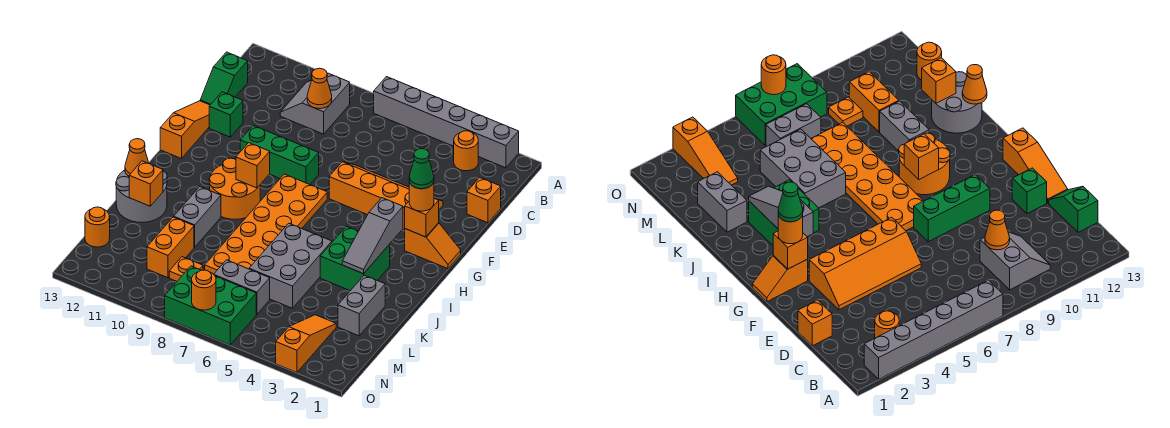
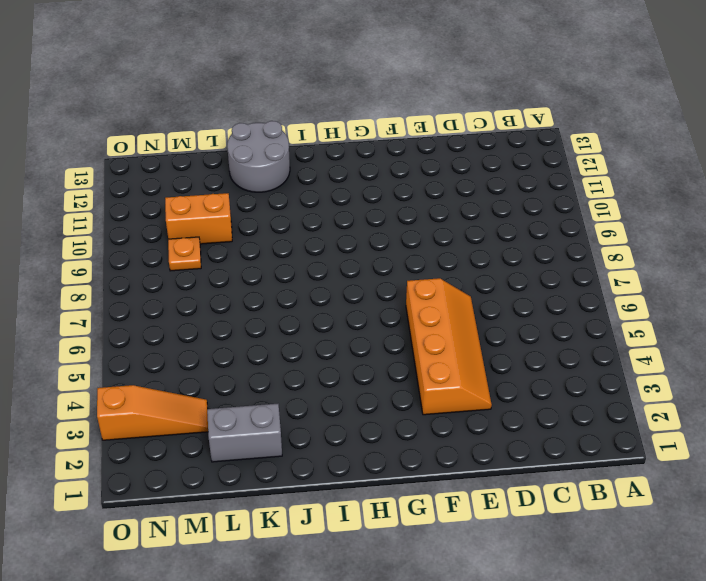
none -> grey brick A2:A7 level 1
none -> orange round brick B3 level 1
none -> grey slope B9:C10 level 1 top 9
none -> green slope C13:D13 level 1 top C

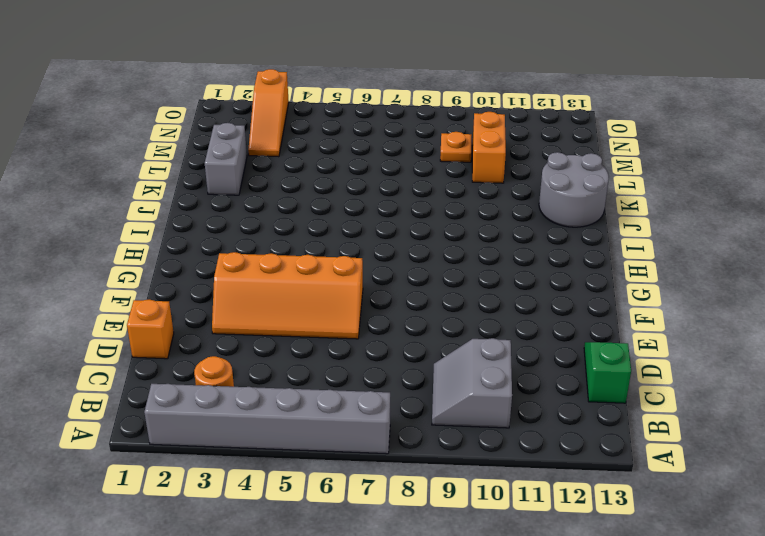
grey slope B9:C10 level 1 top 10 -> grey slope B9:C10 level 1 top 9
none -> green brick E12 level 1
none -> orange slope E13:G13 level 1 top G
none -> green brick F8:F10 level 1
none -> orange slope G1:G2 level 1 top 2

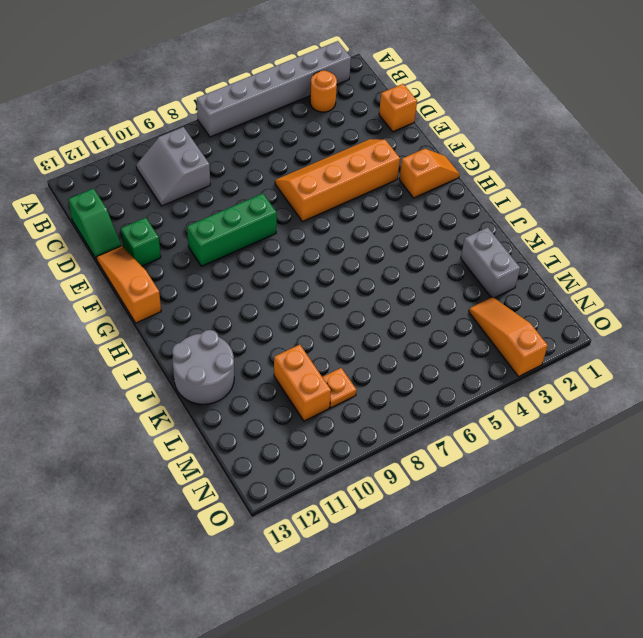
none -> orange plate G7:L8 level 1
none -> orange round brick H9:I10 level 1
none -> green brick I3:J4 level 1
none -> grey brick J5:L6 level 1

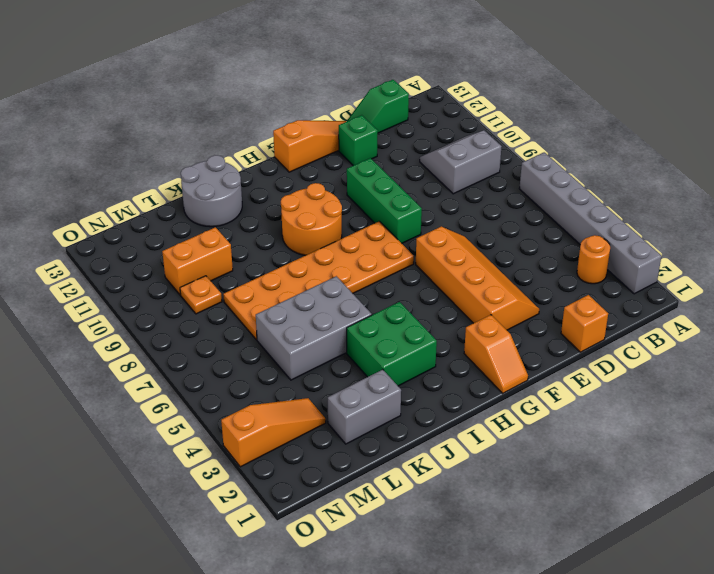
none -> grey brick J10:K10 level 1
none -> grey brick M6:M7 level 1
none -> orange round brick M13 level 1
none -> green brick N6:O8 level 1

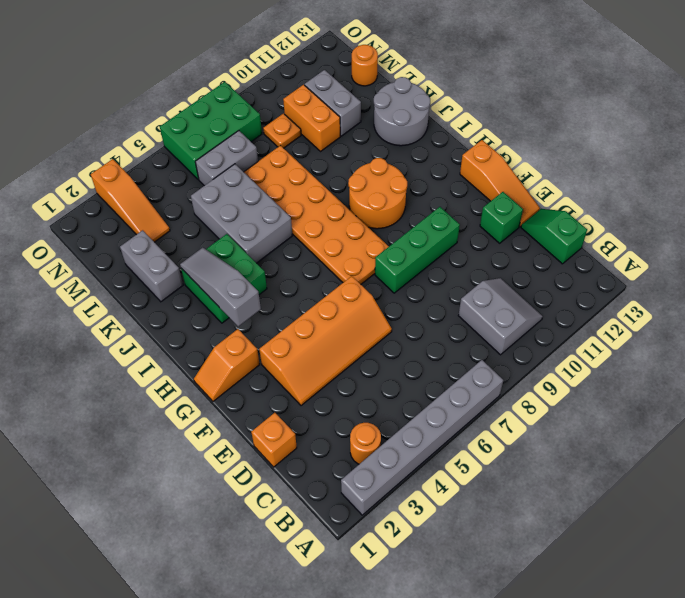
grey brick L11:M11 level 1 -> grey brick J10:K10 level 1
none -> orange cone C9 level 2
none -> orange brick G2 level 2
none -> orange brick H9 level 2
none -> orange cone J13 level 2

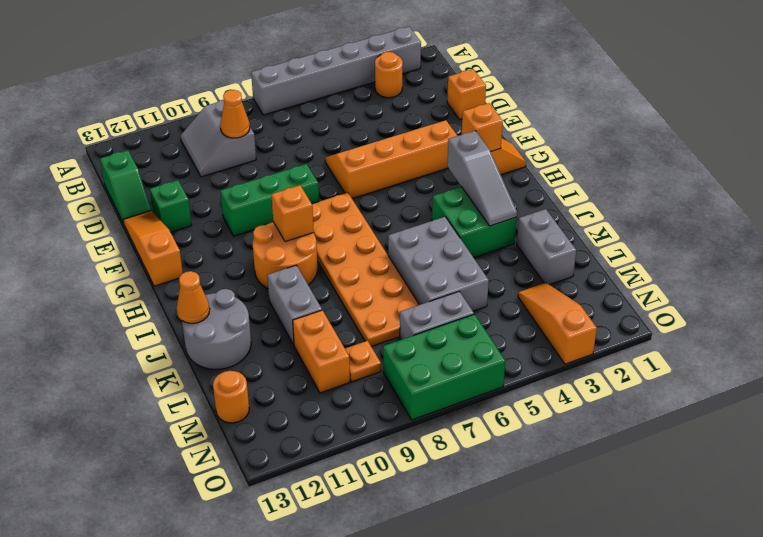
none -> orange brick K12 level 2
none -> orange round brick O7 level 2
none -> orange round brick G2 level 3
none -> green cone G2 level 4

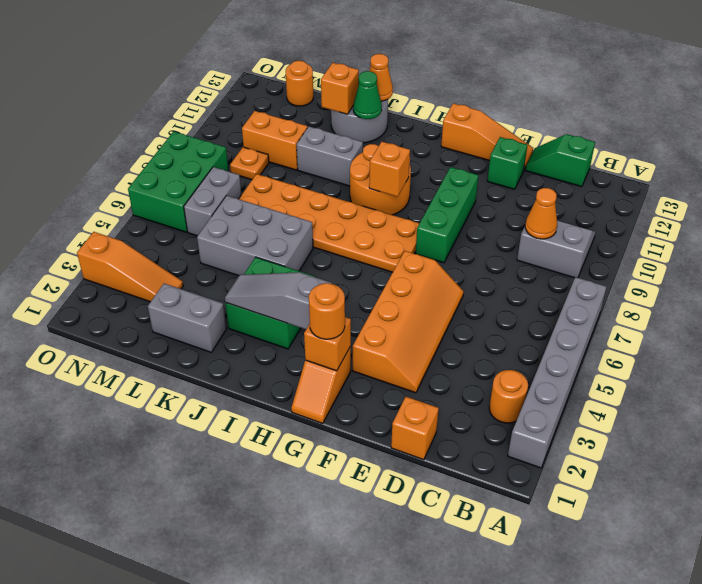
green cone J12 level 2 -> green cone G2 level 4
none -> orange round brick O7 level 2

